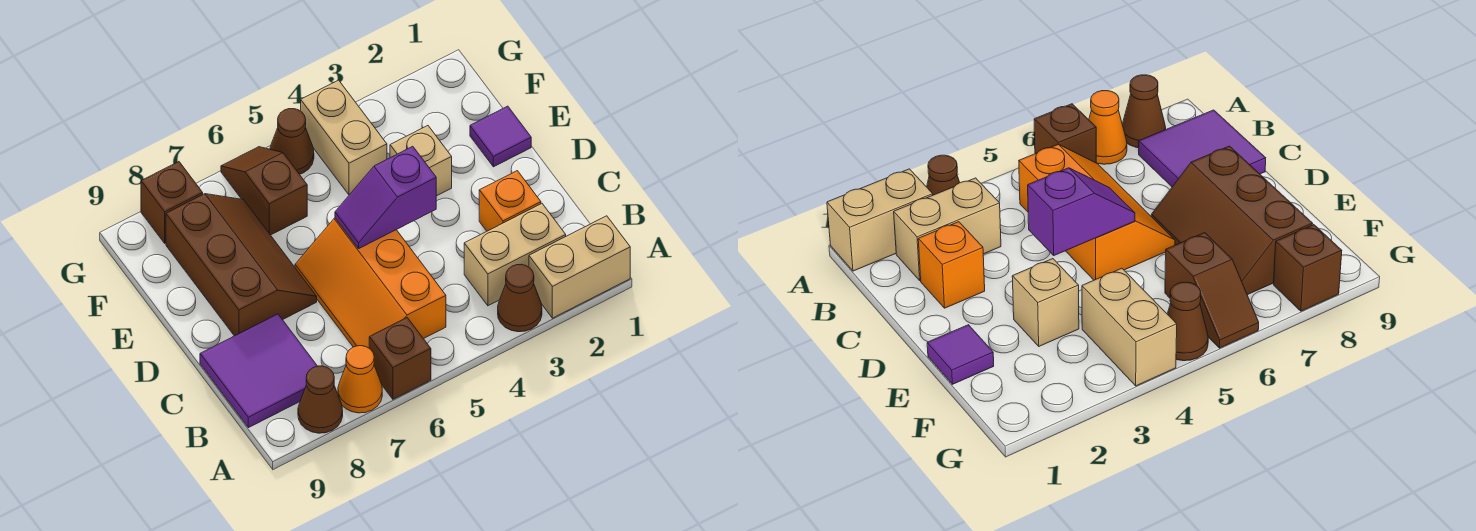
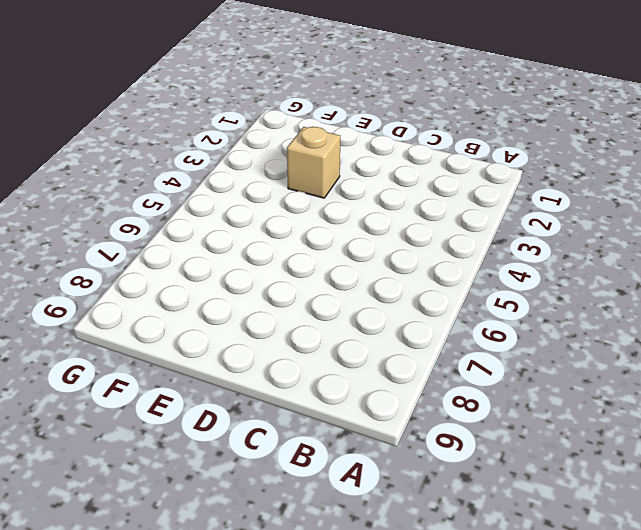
none -> tan brick A1:A2 level 1
none -> brown cone A3 level 1
none -> brown brick A6 level 1

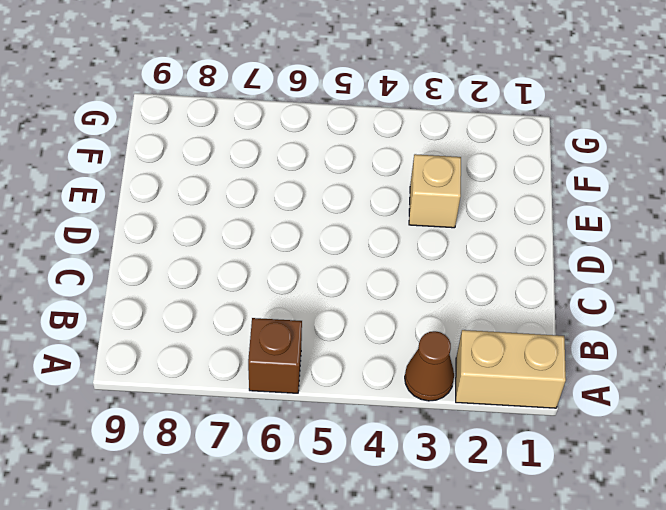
none -> orange cone A7 level 1
none -> brown cone A8 level 1
none -> tan brick B2:B3 level 1

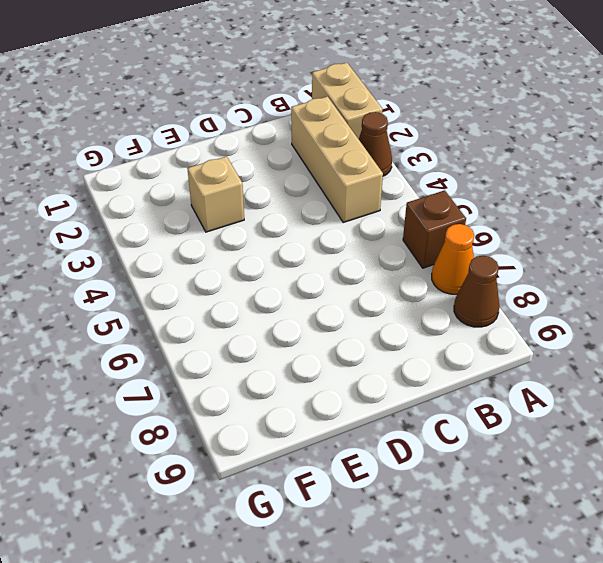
tan brick B2:B4 level 1 -> tan brick B2:B3 level 1
none -> orange slope B5:D6 level 1 top 5
none -> purple tile B8:C9 level 1
none -> orange brick C2 level 1

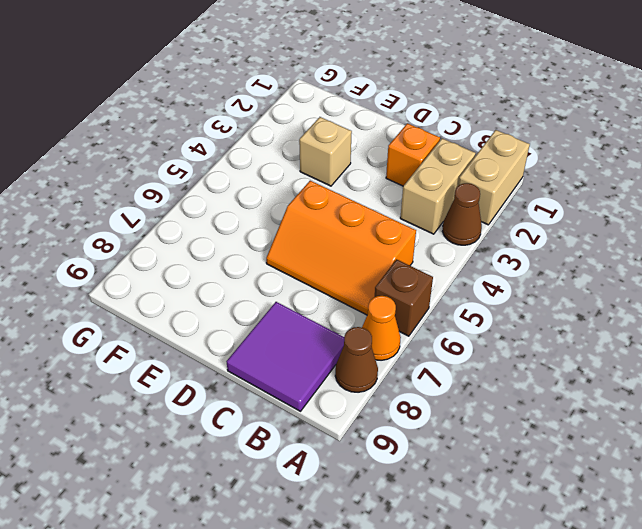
none -> brown slope D7:F8 level 1 top 8
none -> purple tile E1 level 1
none -> tan brick F4:G4 level 1

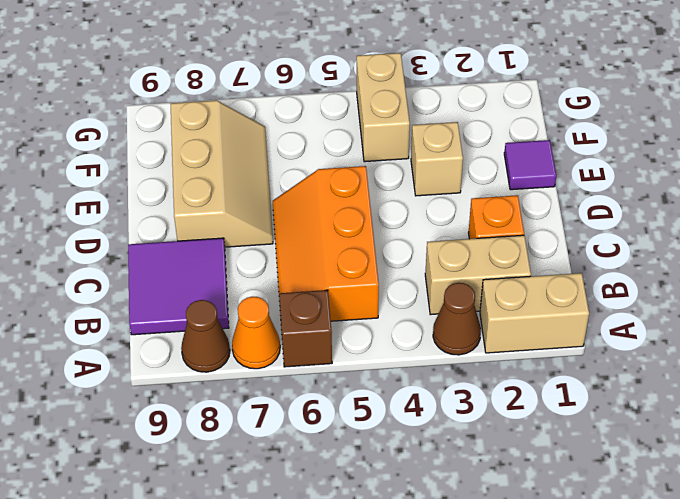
tan slope D7:F8 level 1 top 8 -> brown slope D7:F8 level 1 top 8
none -> brown slope F6:G6 level 1 top F
none -> brown cone G5 level 1
none -> brown brick G8 level 1

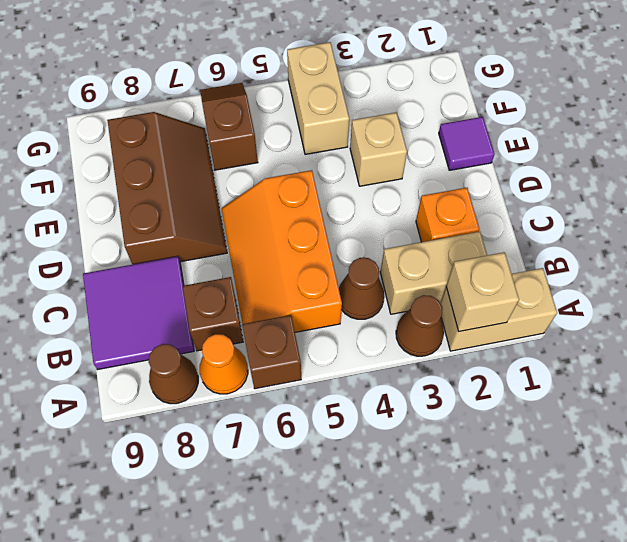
tan brick A2 level 2 -> none
brown cone B4 level 1 -> brown cone G5 level 1
brown brick B7 level 1 -> brown brick G8 level 1
none -> purple slope D4:D5 level 2 top 4

